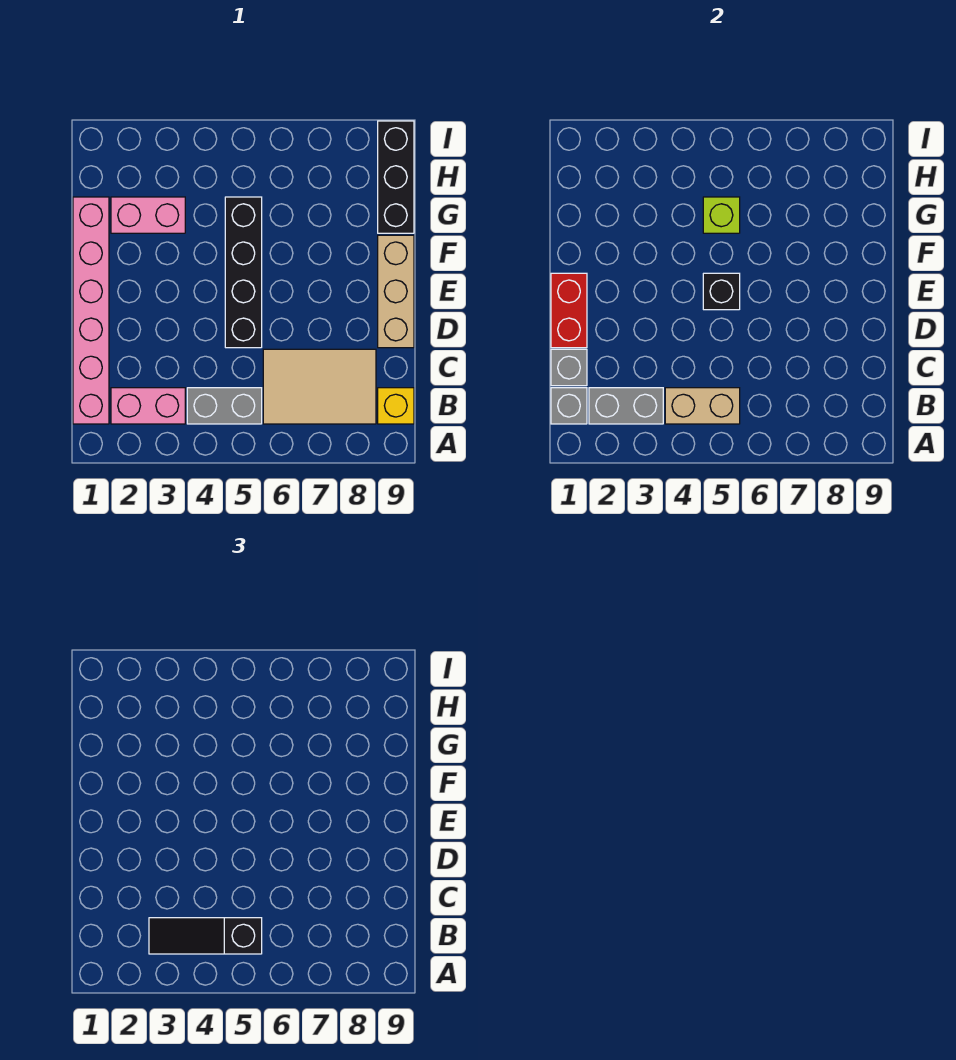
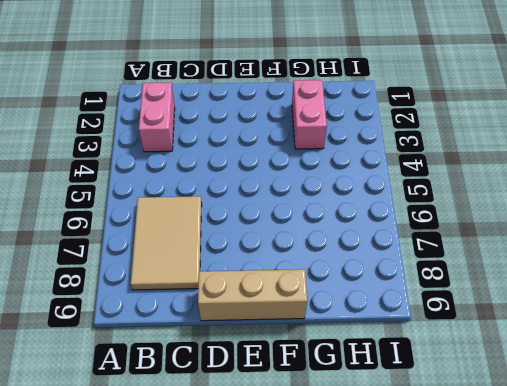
none -> pink brick B1:G1 level 1
none -> grey brick B4:B5 level 1
none -> yellow brick B9 level 1

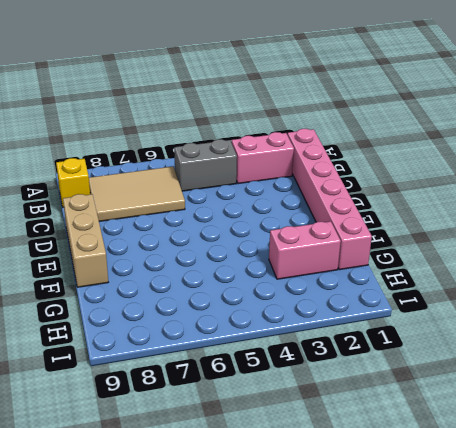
none -> black brick D5:G5 level 1
none -> black brick G9:I9 level 1
none -> grey brick B1 level 2

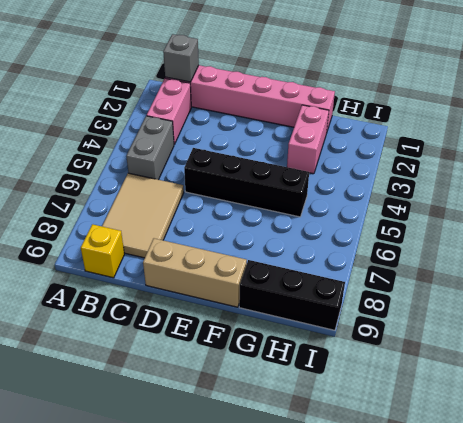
none -> grey brick B2:B3 level 2
none -> tan brick B4:B5 level 2
none -> grey brick C1 level 2

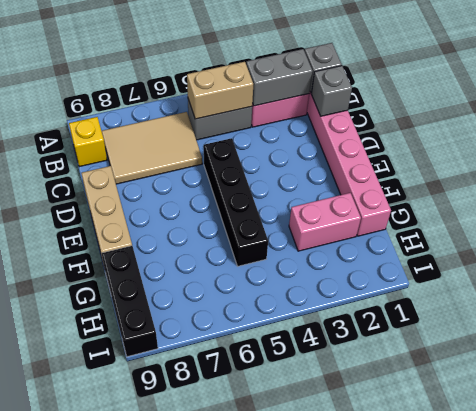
none -> red brick D1:E1 level 2
none -> black brick E5 level 2
none -> lime brick G5 level 2

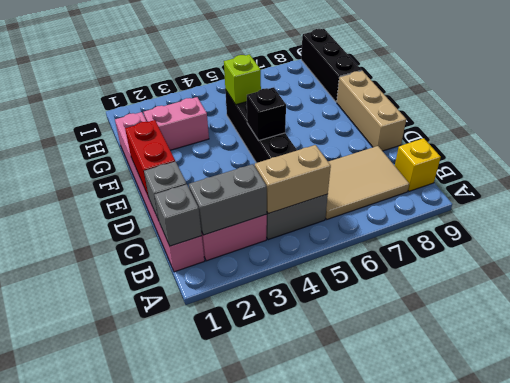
none -> black slope B3:B5 level 3 top 5

